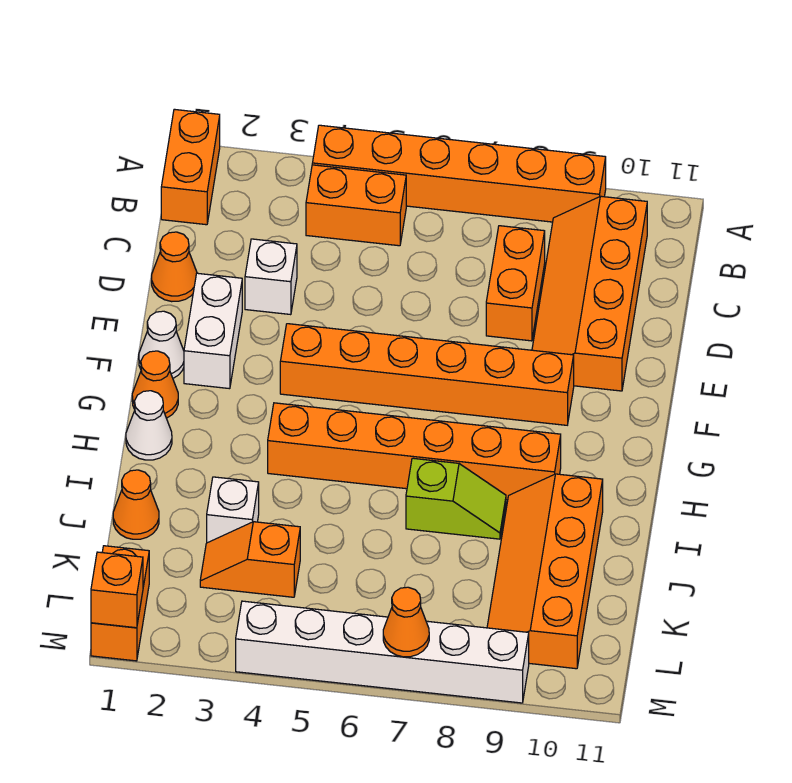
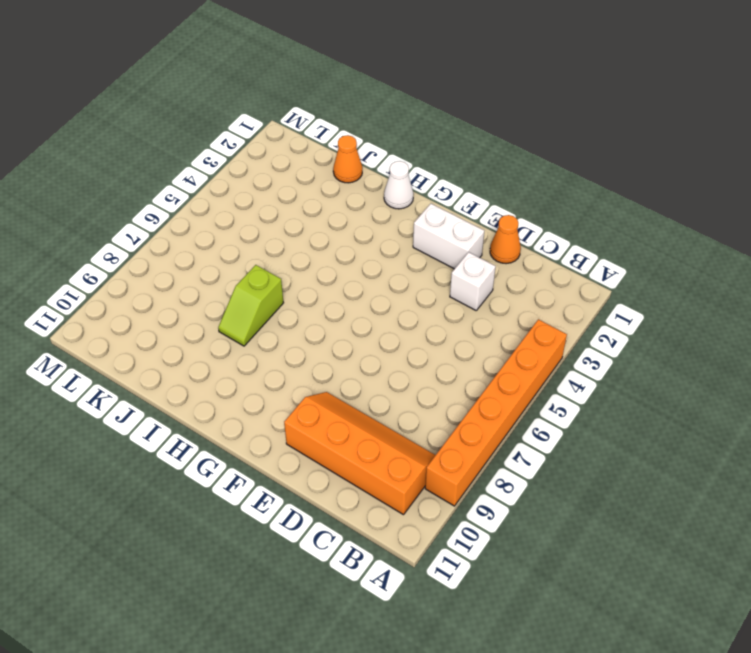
none -> orange brick A1:B1 level 1
none -> orange brick B4:B5 level 1
none -> orange brick C8:D8 level 1

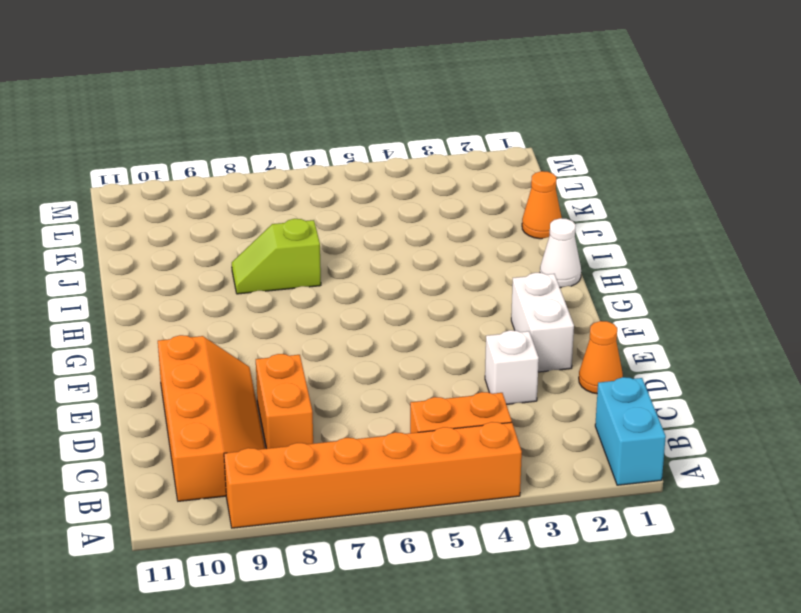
cyan brick A1:B1 level 1 -> orange brick A1:B1 level 1
none -> white cone F1 level 1
none -> orange brick F4:F9 level 1
none -> orange cone G1 level 1

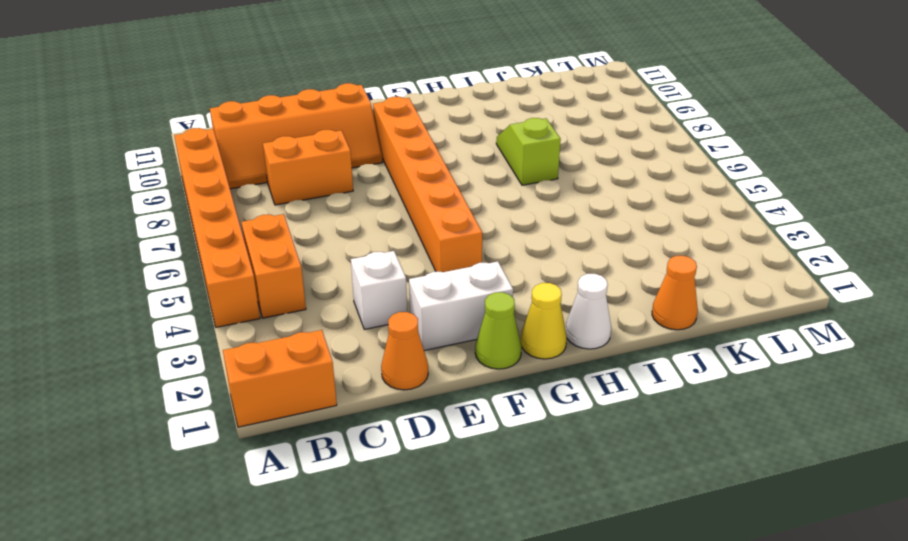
lime cone F1 level 1 -> white cone F1 level 1
yellow cone G1 level 1 -> orange cone G1 level 1
none -> orange brick H4:H9 level 1
none -> orange slope I9:L10 level 1 top 10
none -> white brick J3 level 1

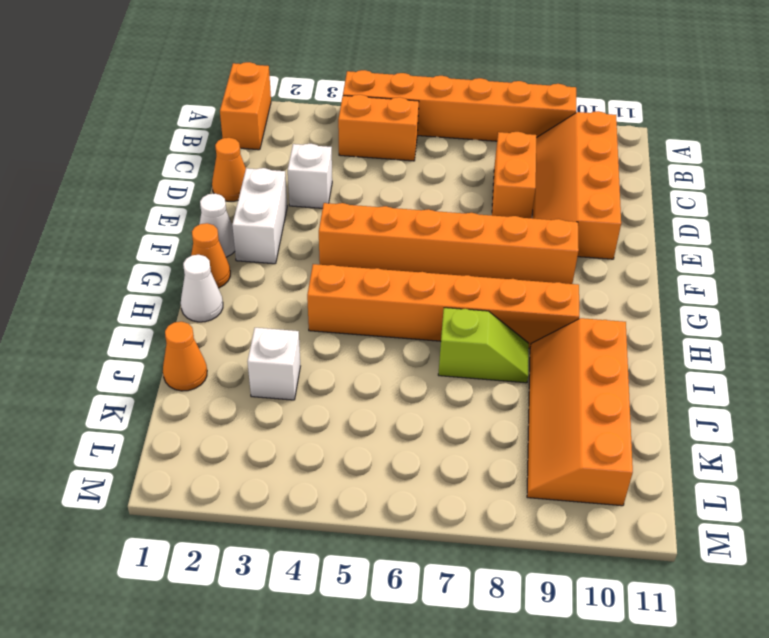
none -> orange slope K3:K4 level 1 top 4
none -> orange brick L1:M1 level 1
none -> white brick M4:M9 level 1

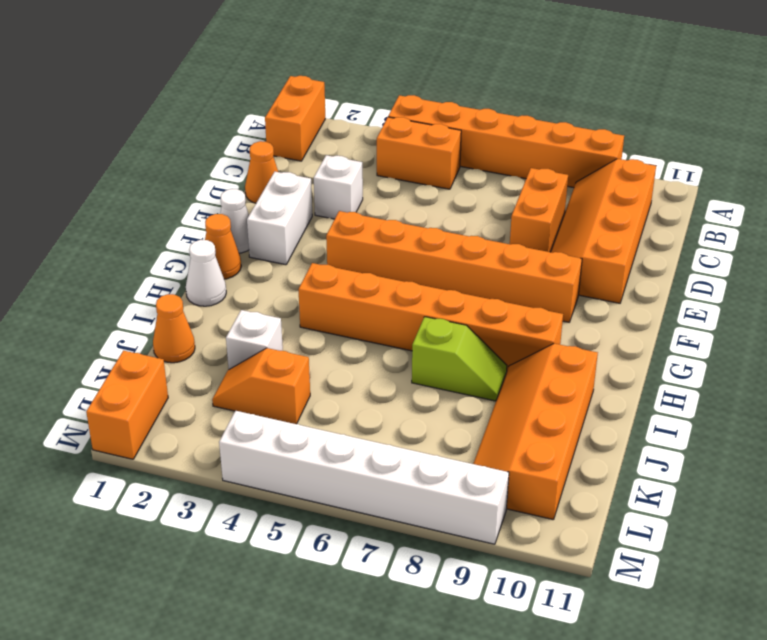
none -> orange brick M1 level 2
none -> orange cone M7 level 2

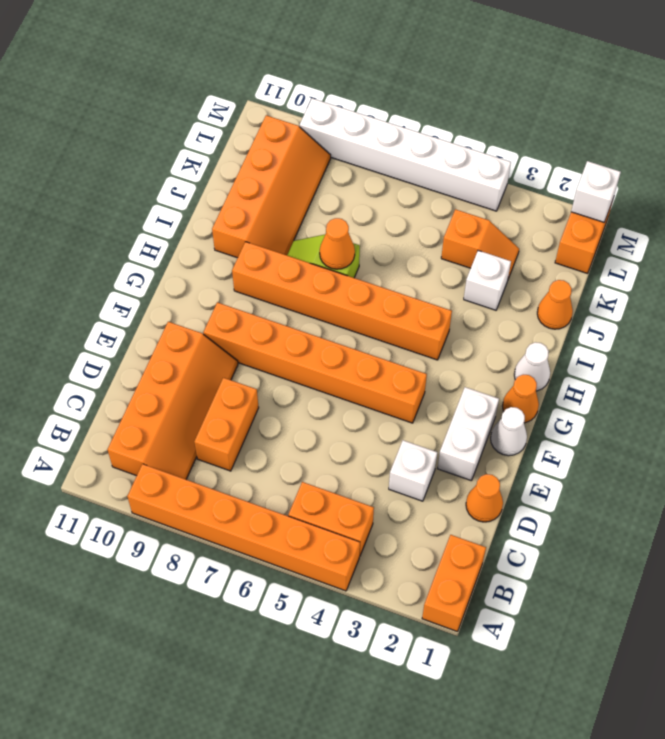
orange cone I7 level 2 -> orange cone M7 level 2
white brick M1 level 2 -> orange brick M1 level 2

